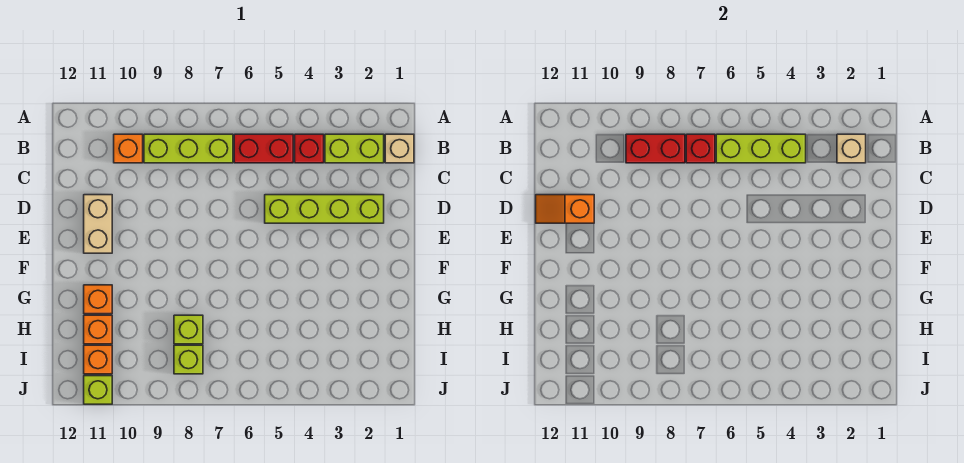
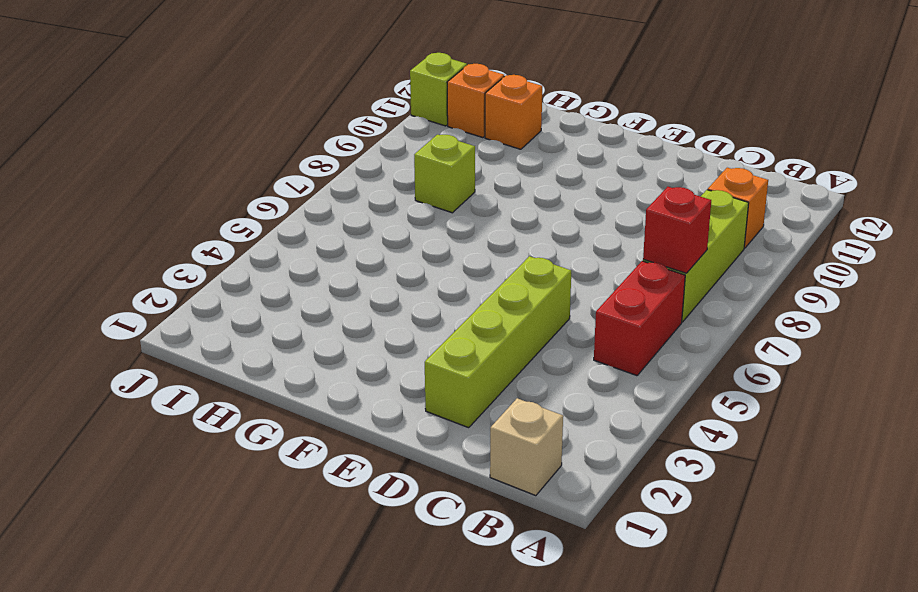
none -> lime brick B2:B3 level 1
none -> red brick B4 level 1
none -> tan brick D11:E11 level 1

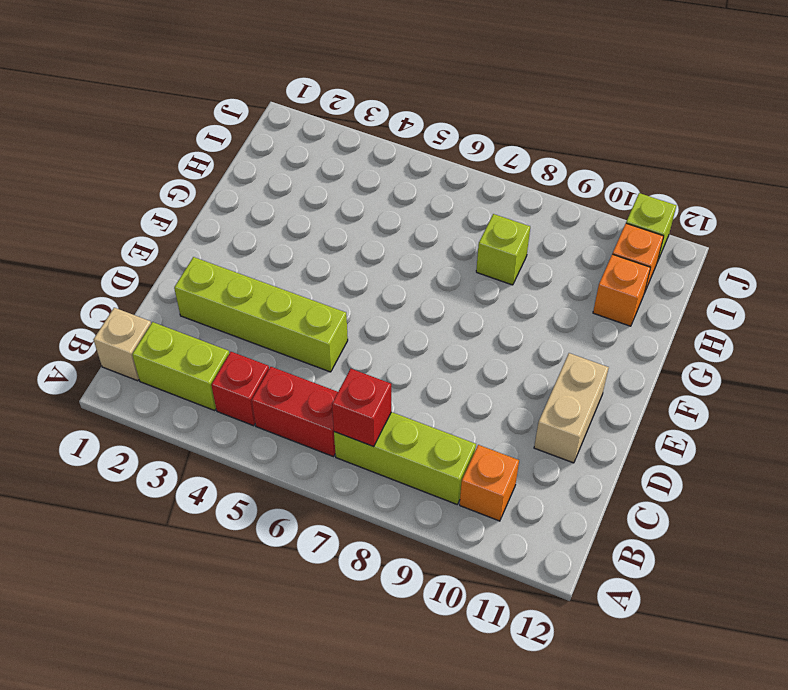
none -> orange brick G11 level 1
none -> lime brick I8 level 1
none -> tan brick B2 level 2

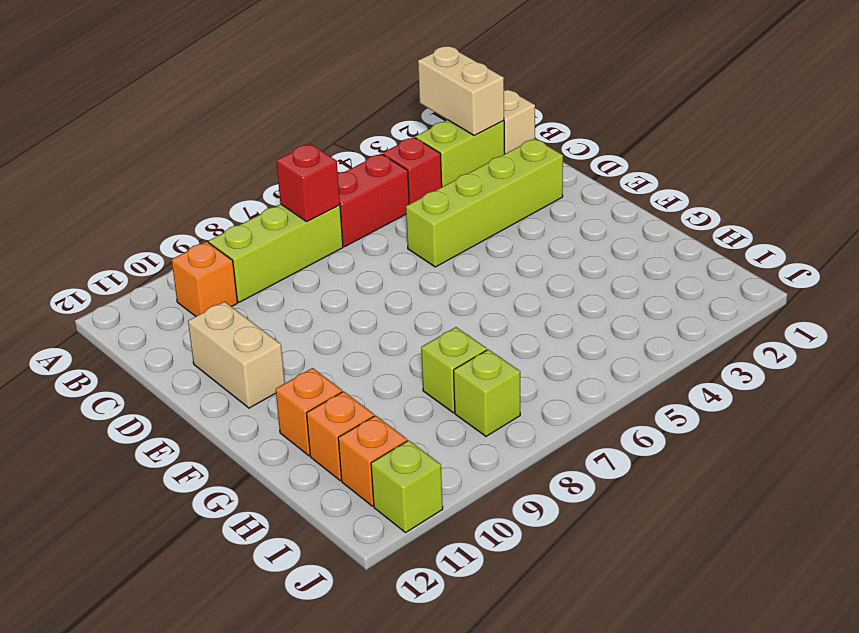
tan brick A2:B2 level 2 -> tan brick B2 level 2
none -> lime brick B4:B6 level 2
none -> red brick B8:B9 level 2
none -> orange slope D11:D12 level 2 top 11

